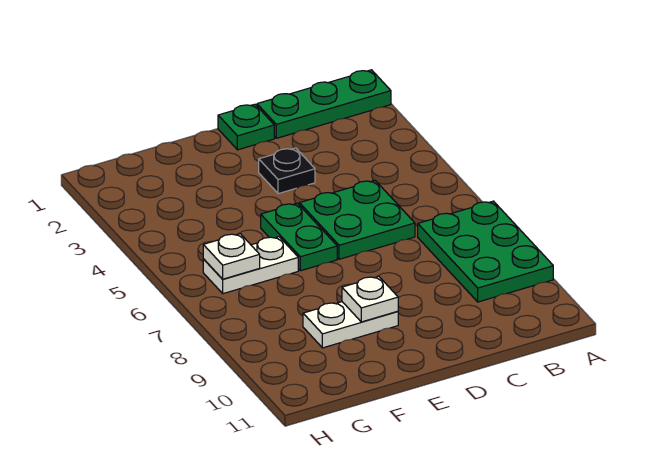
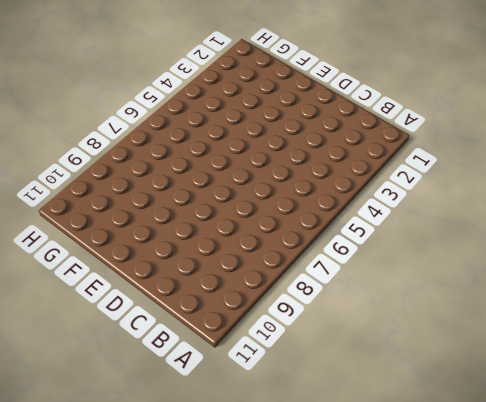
none -> green plate A1:C1 level 1
none -> green plate A7:B9 level 1

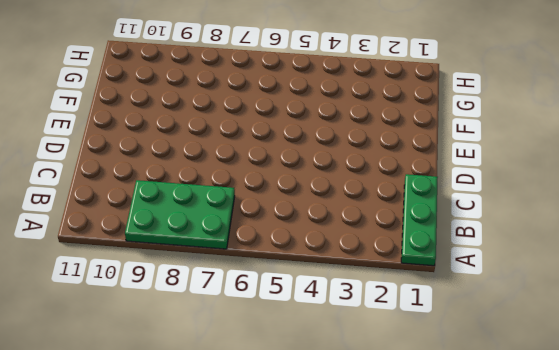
none -> green plate C5:D6 level 1
none -> green plate D1 level 1

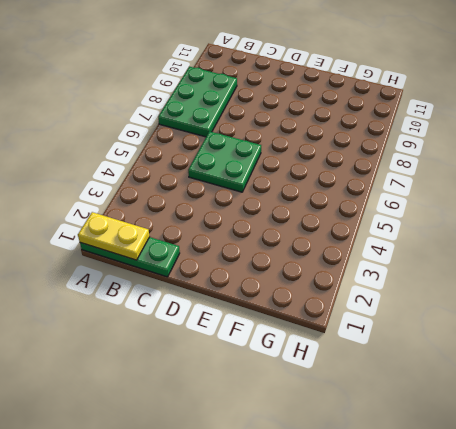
yellow plate A1:B1 level 2 -> none
none -> green plate D1 level 1
none -> black plate D3 level 1

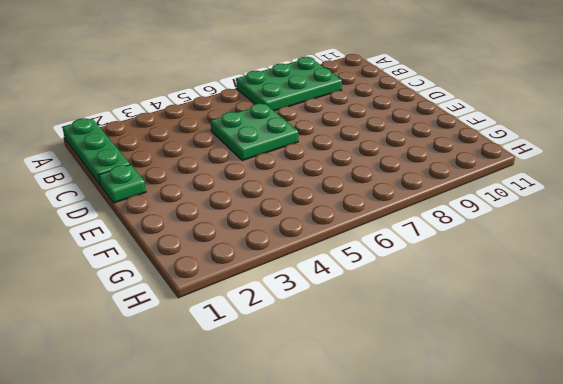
none -> black plate D3 level 1
none -> green plate E5:E6 level 1

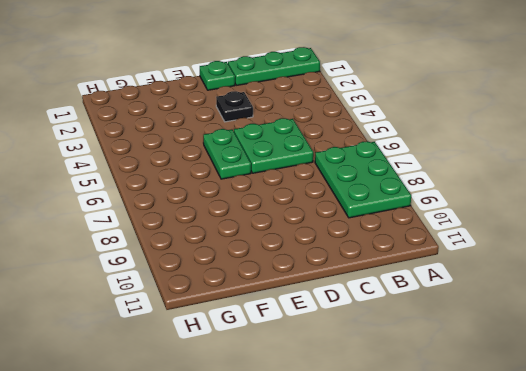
none -> white plate E9:F9 level 1
none -> white plate F6:G6 level 1

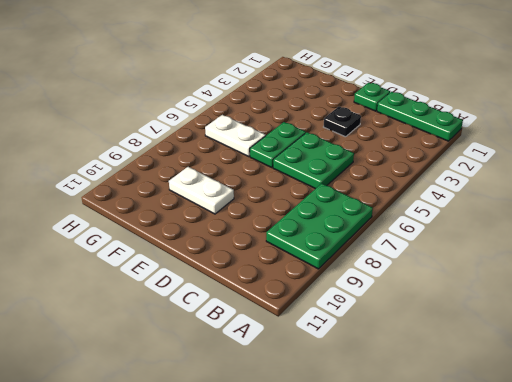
none -> white plate E9 level 2
none -> white plate G6 level 2

